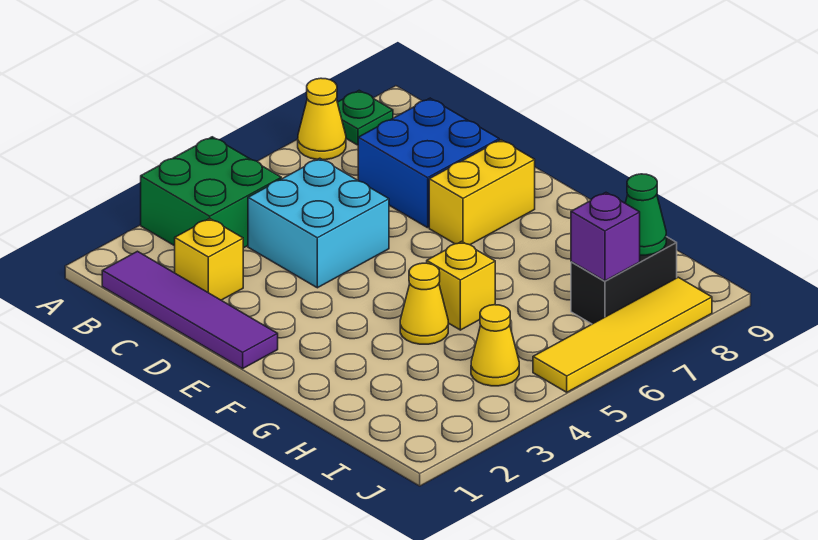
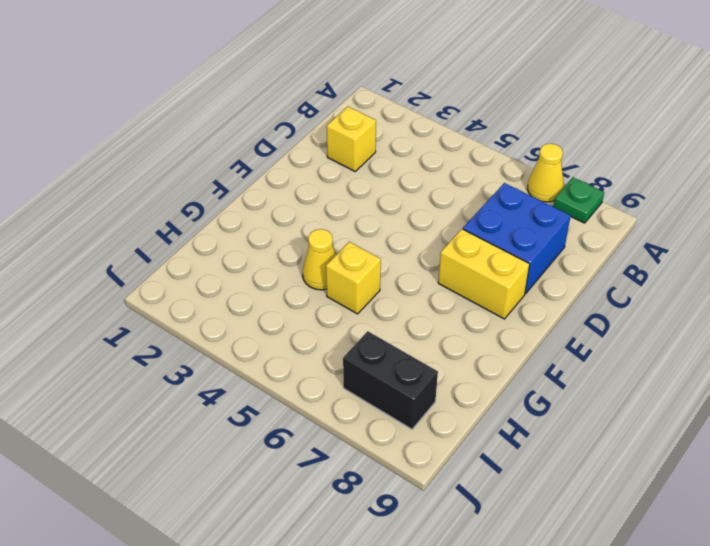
none -> green brick A3:B4 level 1
none -> purple tile B1:E1 level 1
none -> cyan brick C4:D5 level 1

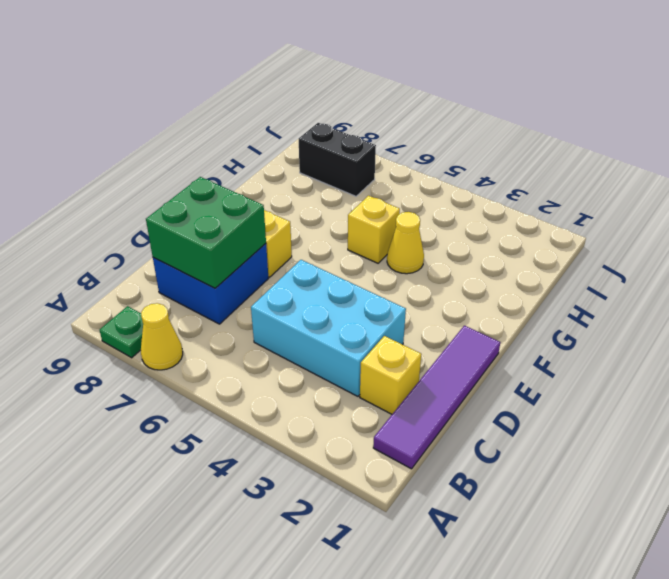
cyan brick C3:D5 level 1 -> cyan brick C4:D5 level 1
green brick C7:D8 level 2 -> green brick A3:B4 level 1
none -> yellow cone I4 level 1
none -> yellow tile J5:J8 level 1
none -> purple brick I7 level 2

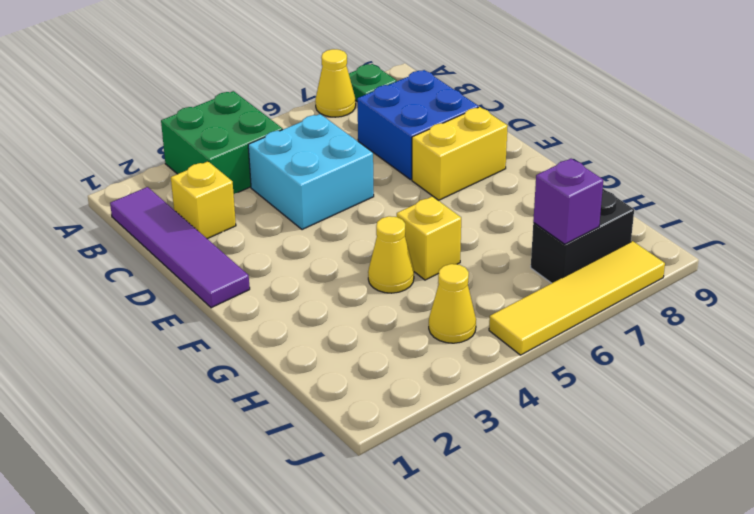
none -> green cone I8 level 2

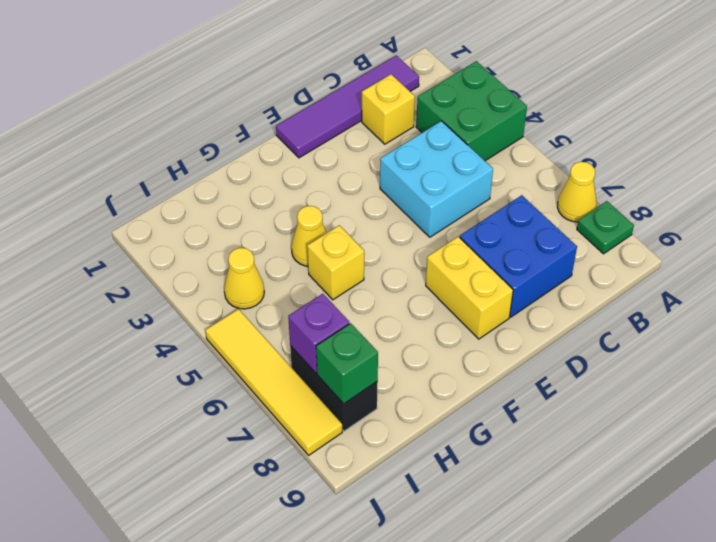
green brick I8 level 2 -> green cone I8 level 2

